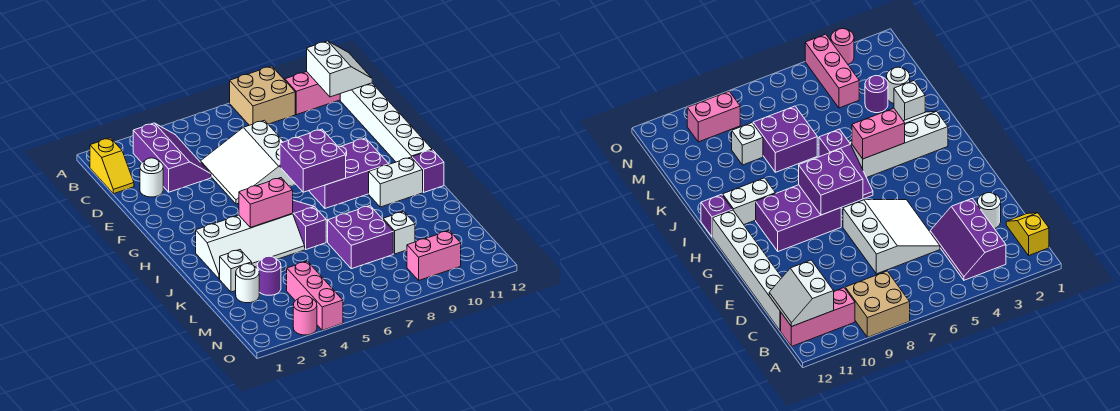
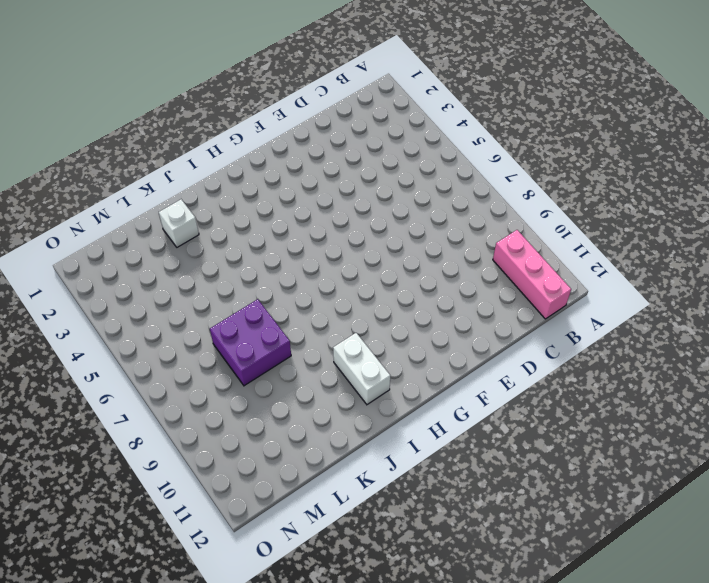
none -> tan brick A8:B9 level 1
none -> yellow slope B1:C1 level 1 top B
none -> purple slope B3:D4 level 1 top 3

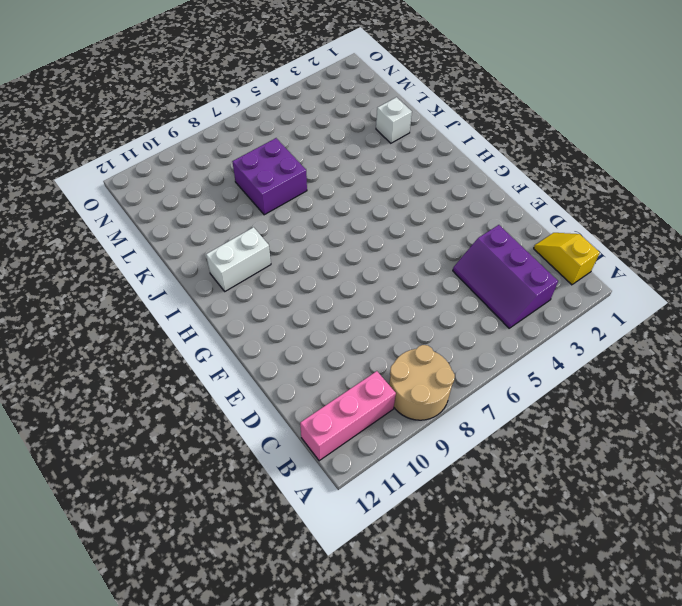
tan round brick A8:B9 level 1 -> tan brick A8:B9 level 1
none -> white brick C12:H12 level 1
none -> white round brick D2 level 1
none -> white slope D5:F7 level 1 top 7

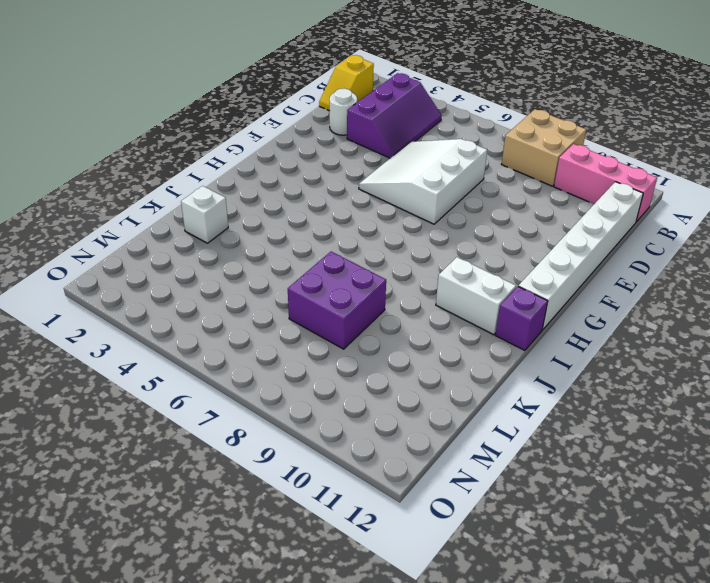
none -> purple brick G8:H10 level 1
none -> purple slope H6:J6 level 1 top J
none -> white slope I2:J5 level 1 top I

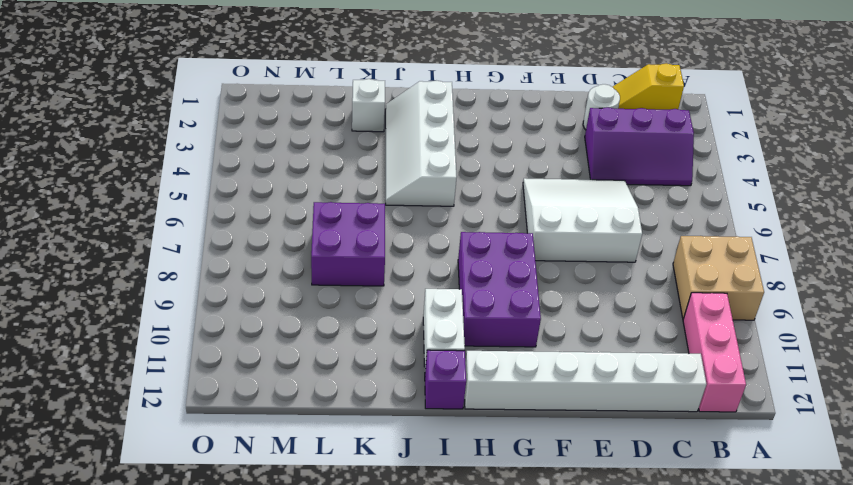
none -> purple slope H6:J6 level 1 top J
none -> white round brick L2 level 1
none -> purple round brick L3 level 1

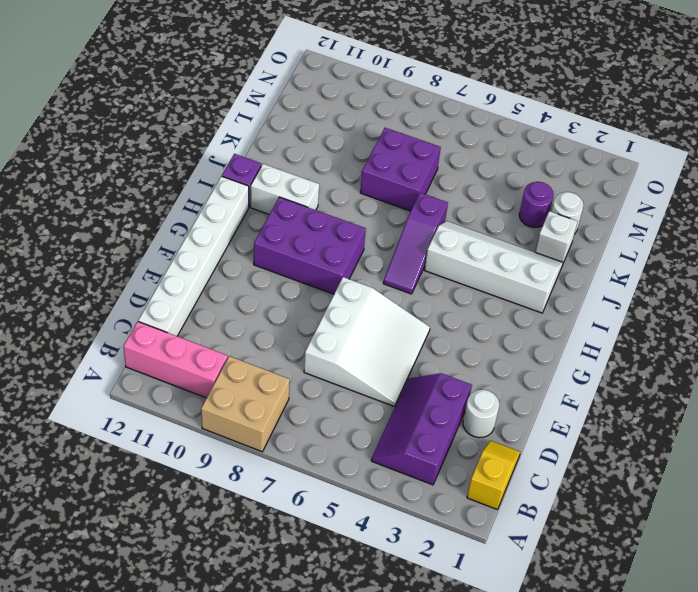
none -> white brick L9 level 1
none -> pink brick M4:O4 level 1
none -> pink brick N9:N10 level 1

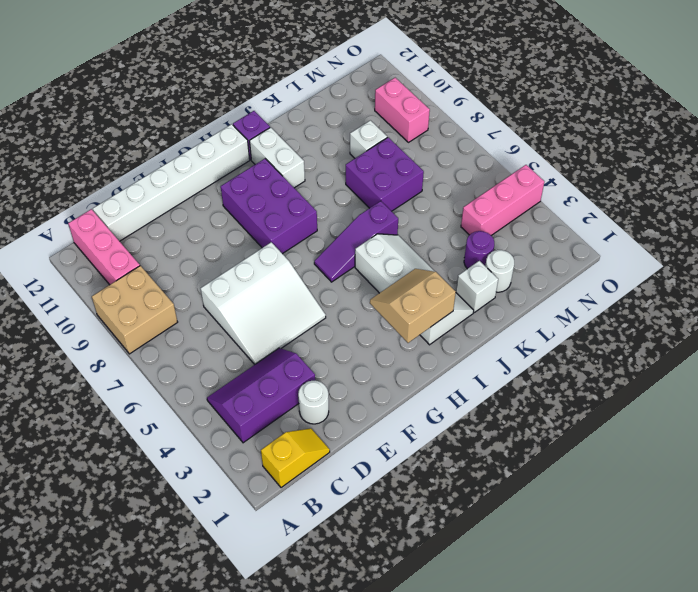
tan slope H2:I3 level 2 top 2 -> none
none -> pink round brick O3 level 1
none -> white slope B11:C12 level 2 top 11
none -> purple brick G7:H8 level 2

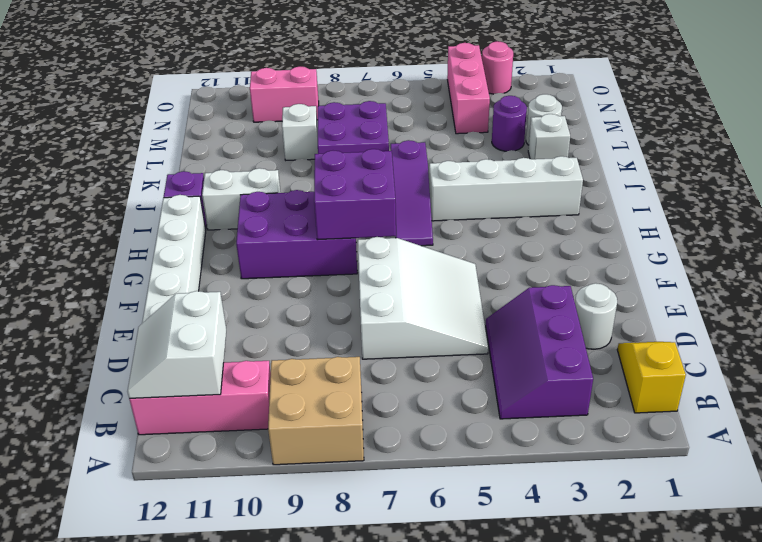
none -> pink brick I4:I5 level 2

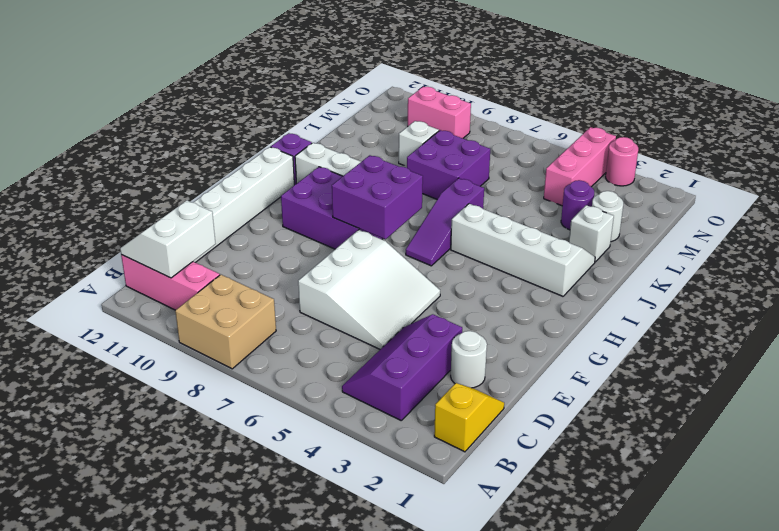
none -> pink brick I4:I5 level 2

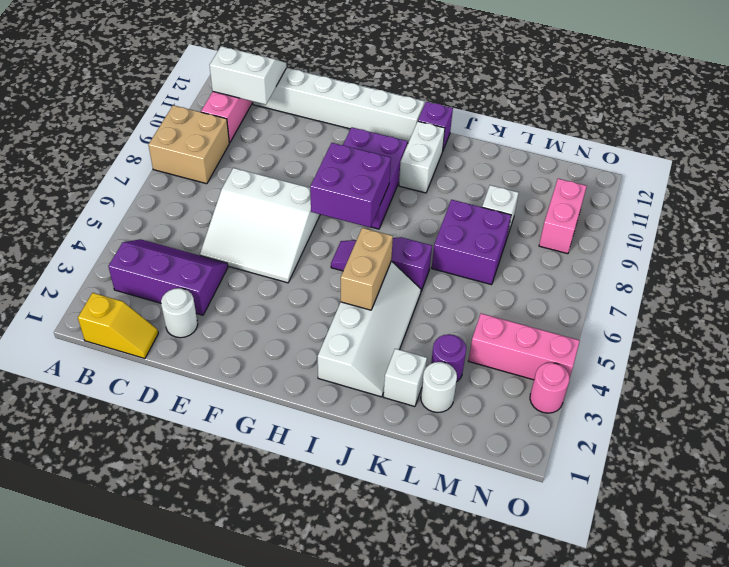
tan brick I4:I5 level 2 -> pink brick I4:I5 level 2

